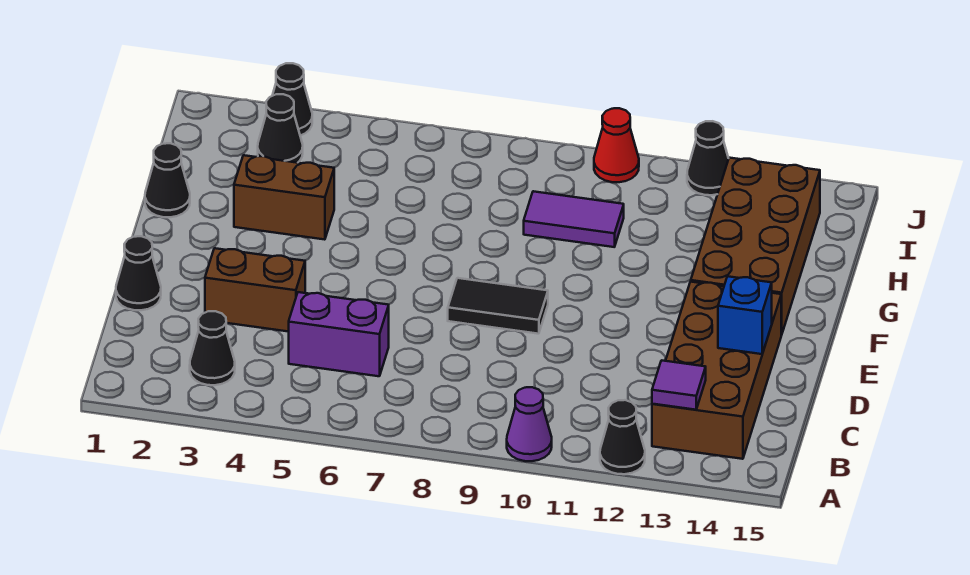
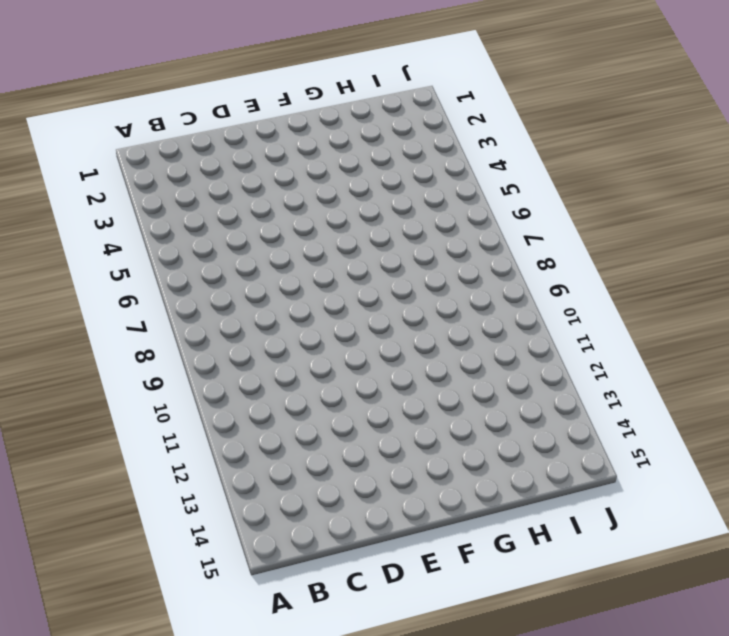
none -> purple cone A10 level 1
none -> black cone A12 level 1
none -> black cone B3 level 1

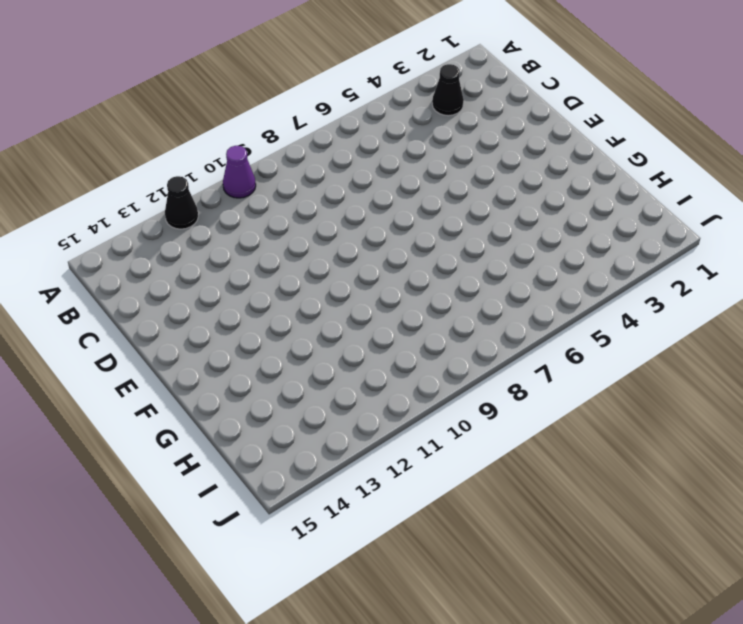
none -> brown brick B13:E14 level 1
none -> purple brick C5:C6 level 1
none -> black cone D1 level 1

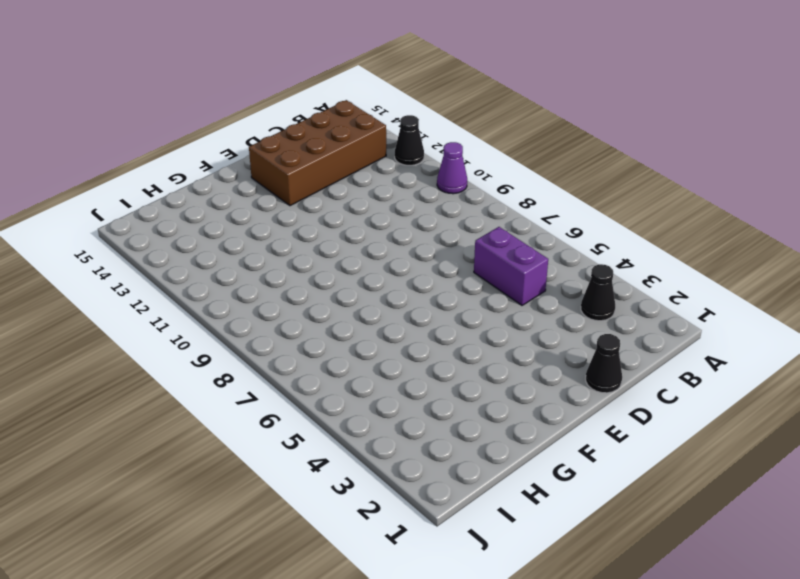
none -> brown brick D3:D4 level 1
none -> black tile E8:E9 level 1
none -> brown brick F13:I14 level 1

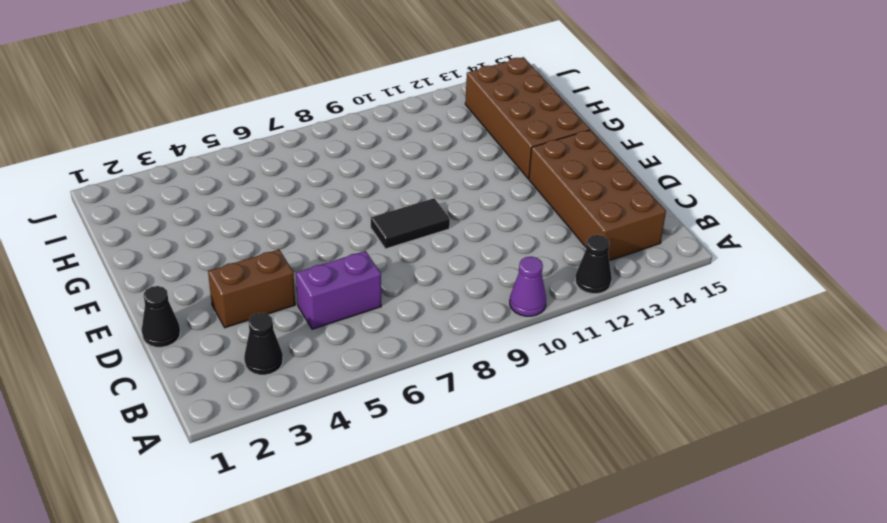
none -> black cone G1 level 1
none -> brown brick G3:G4 level 1
none -> purple tile H9:H10 level 1

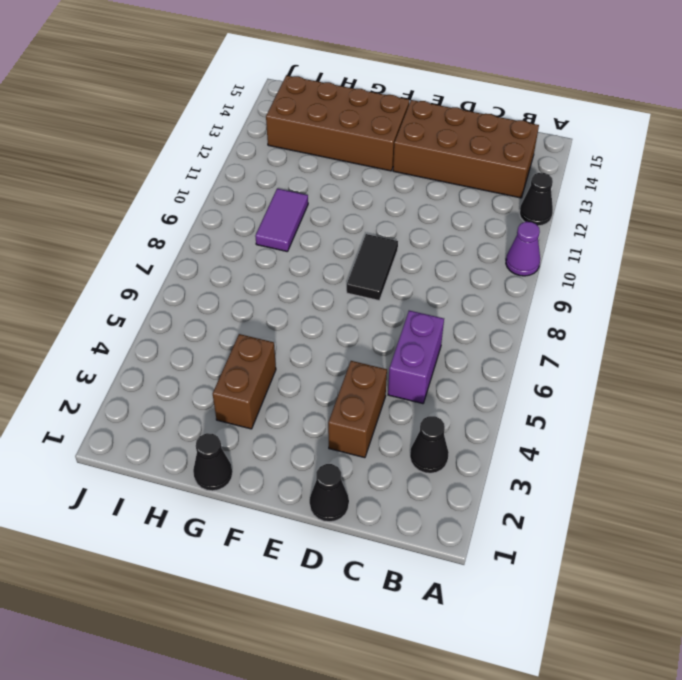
none -> black cone I3 level 1
none -> black cone J3 level 1
none -> red cone J10 level 1

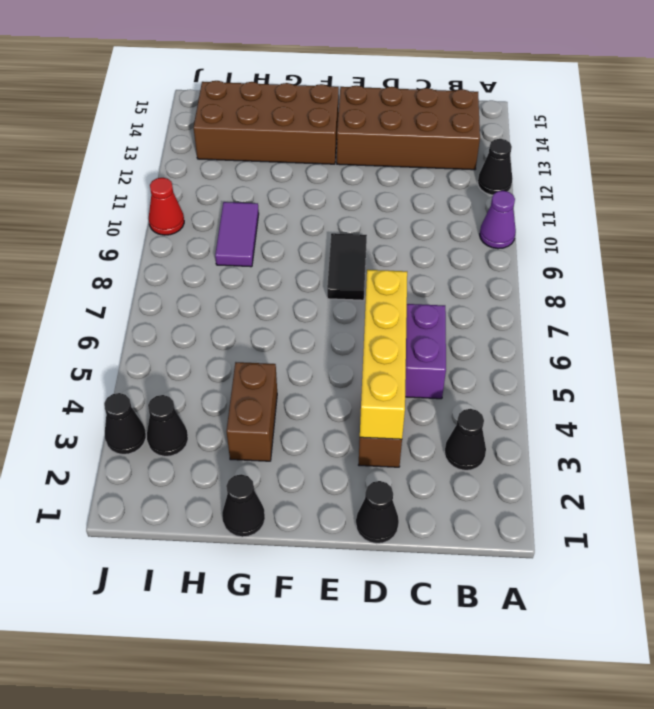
yellow brick D3:D6 level 2 -> none
none -> black cone J12 level 1
none -> purple tile B13 level 2
none -> blue brick D14 level 2

